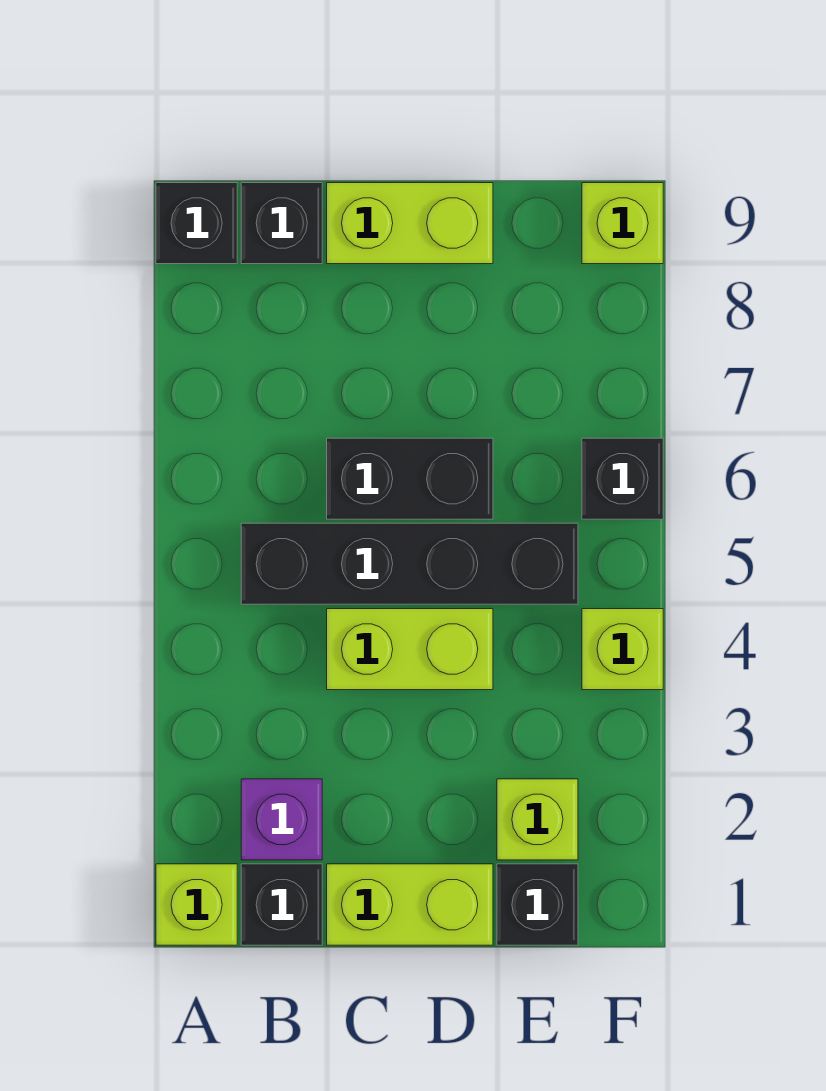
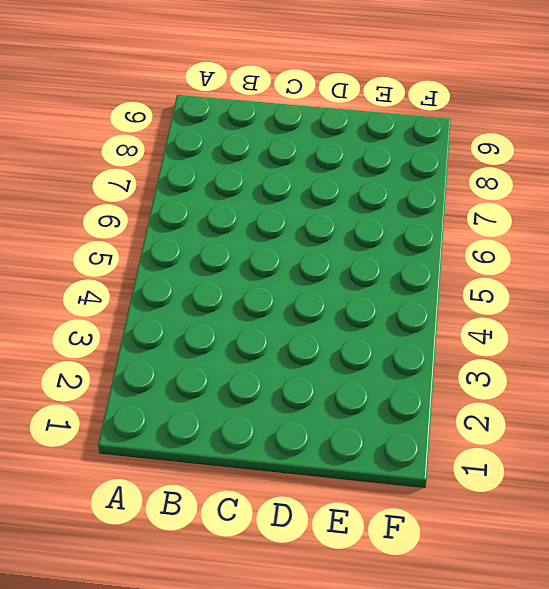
none -> lime brick A1 level 1
none -> black brick A9 level 1
none -> black brick B1 level 1

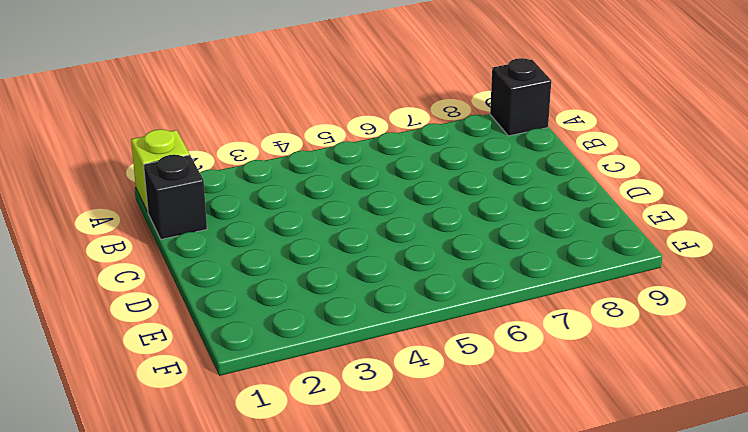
none -> purple brick B2 level 1
none -> black brick B5:E5 level 1
none -> black brick B9 level 1

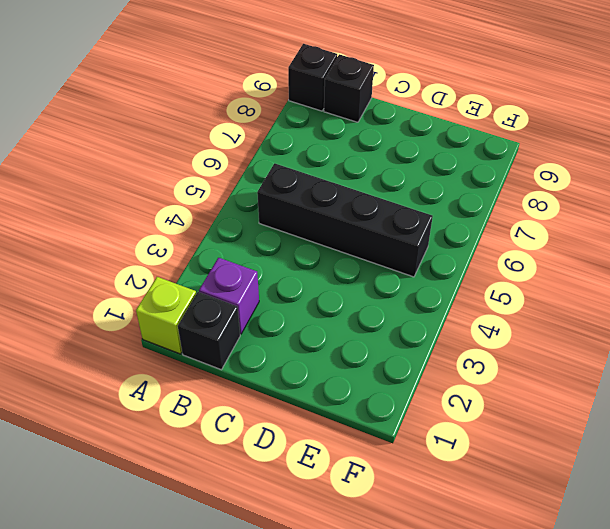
none -> lime brick C1:D1 level 1
none -> lime brick C4:D4 level 1
none -> black brick C6:D6 level 1

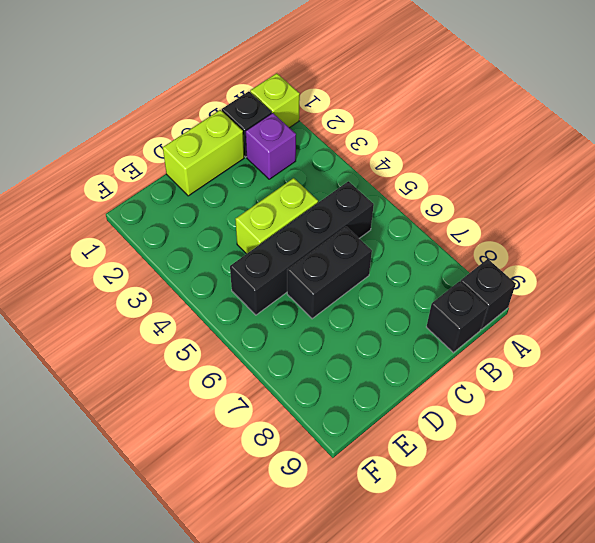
none -> lime brick C9:D9 level 1
none -> black brick E1 level 1
none -> lime brick E2 level 1

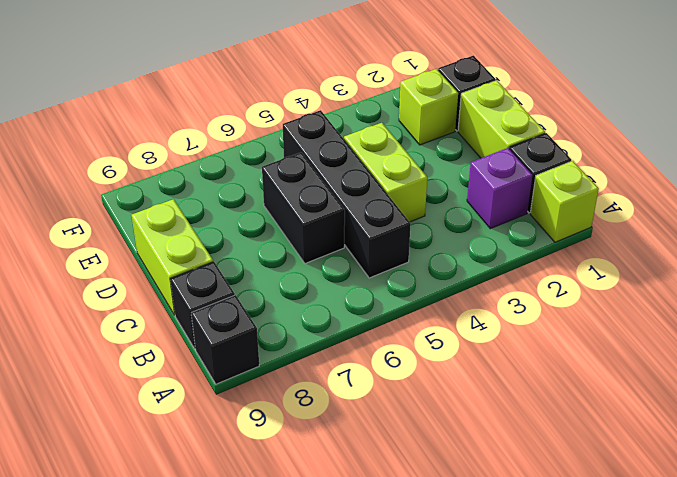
none -> lime brick F4 level 1
none -> black brick F6 level 1
none -> lime brick F9 level 1

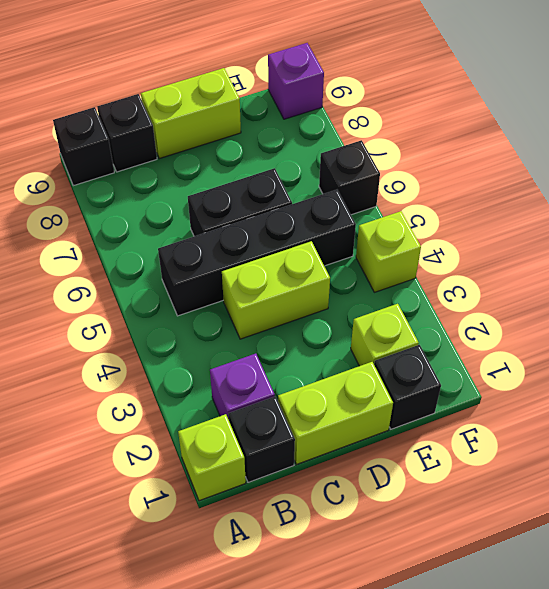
purple brick F9 level 1 -> lime brick F9 level 1

